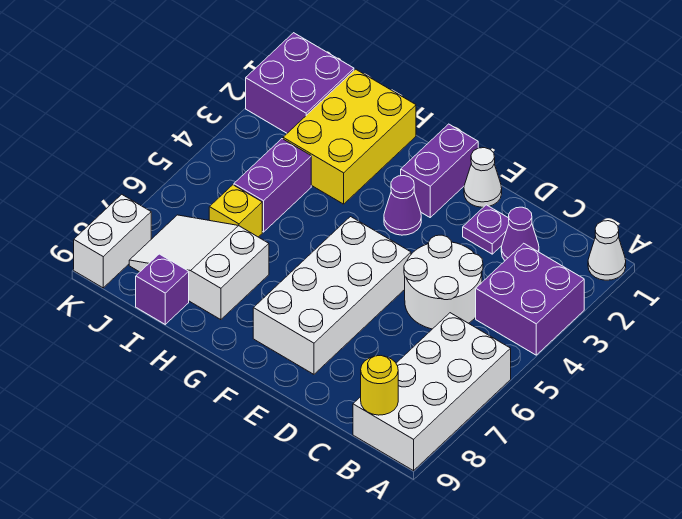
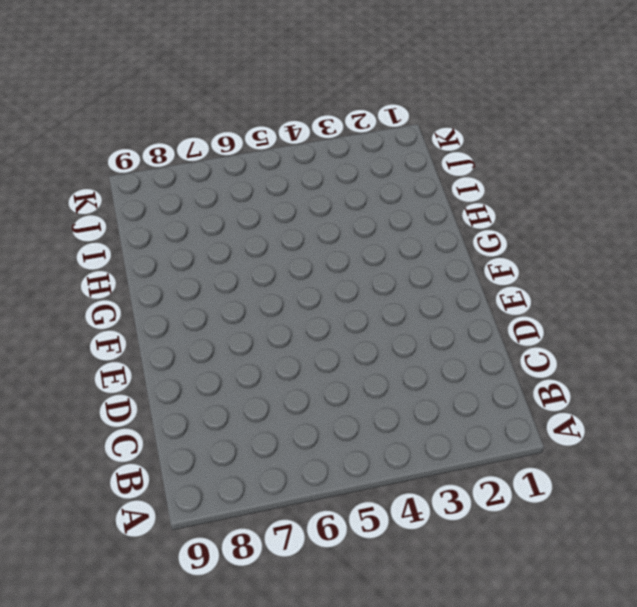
none -> white cone A1 level 1
none -> purple brick A3:B4 level 1
none -> white brick A6:B9 level 1

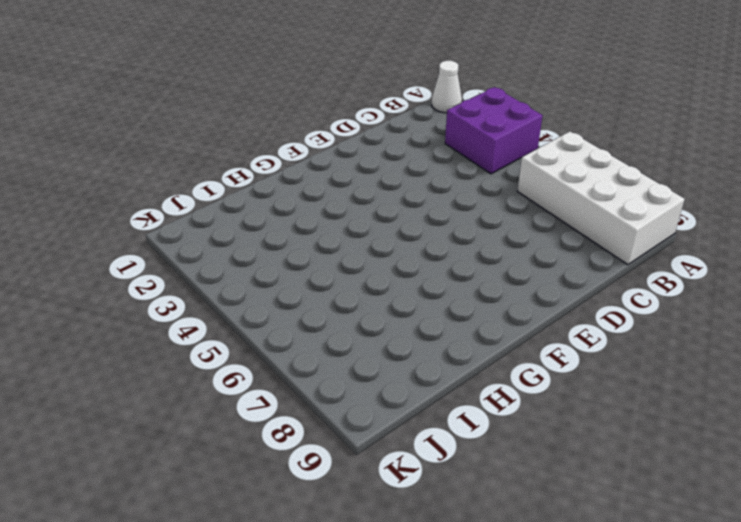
none -> purple cone C2 level 1
none -> white round brick C4:D5 level 1
none -> purple plate D2 level 1

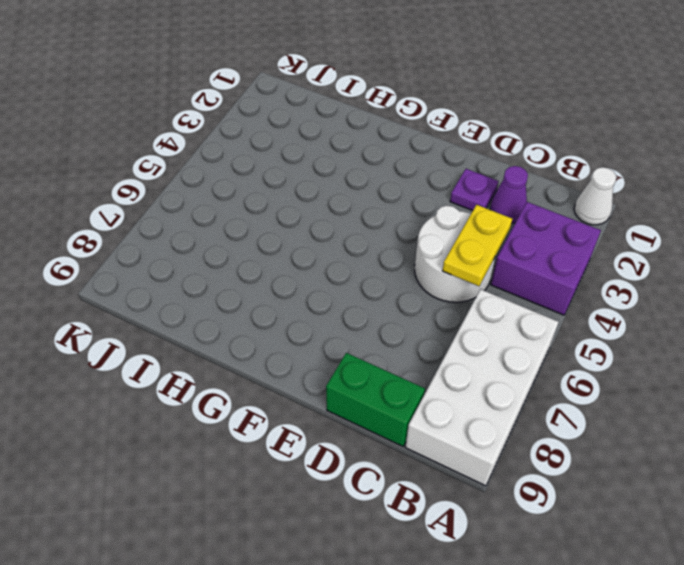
yellow plate C4:C5 level 2 -> none
green brick C9:D9 level 1 -> none
none -> white cone E1 level 1
none -> white brick E5:F8 level 1
none -> purple brick F1:F2 level 1

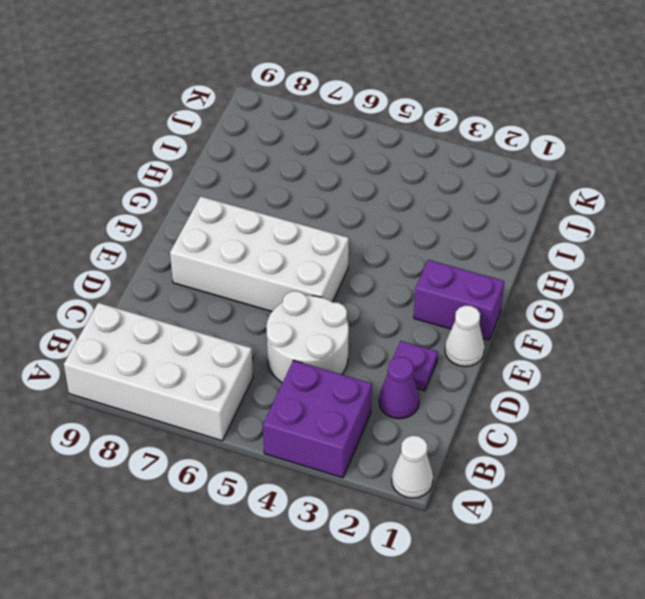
none -> purple cone F3 level 1
none -> yellow brick H1:I3 level 1
none -> white slope H7:J8 level 1 top H

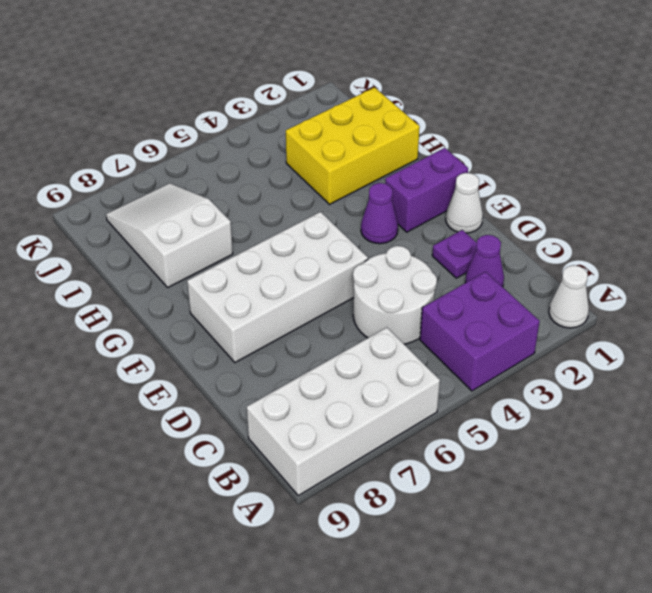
none -> purple brick I4:I5 level 1
none -> yellow brick I6 level 1
none -> purple brick I9 level 1

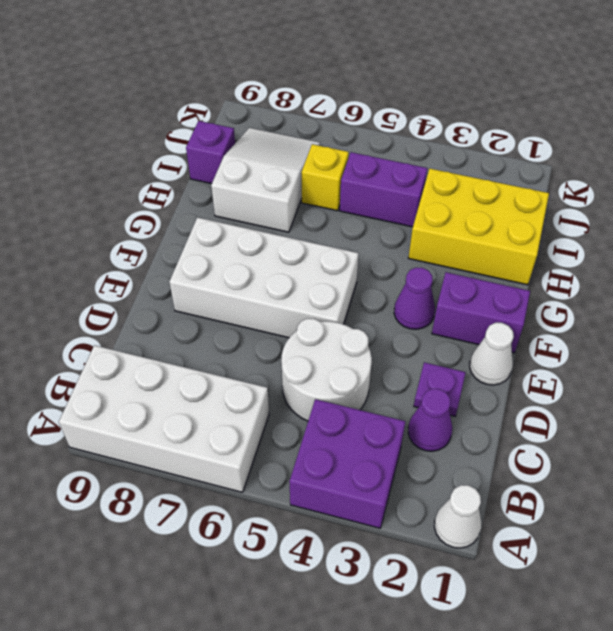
none -> purple brick J1:K2 level 1
none -> white brick K8:K9 level 1
none -> yellow round brick B9 level 2

